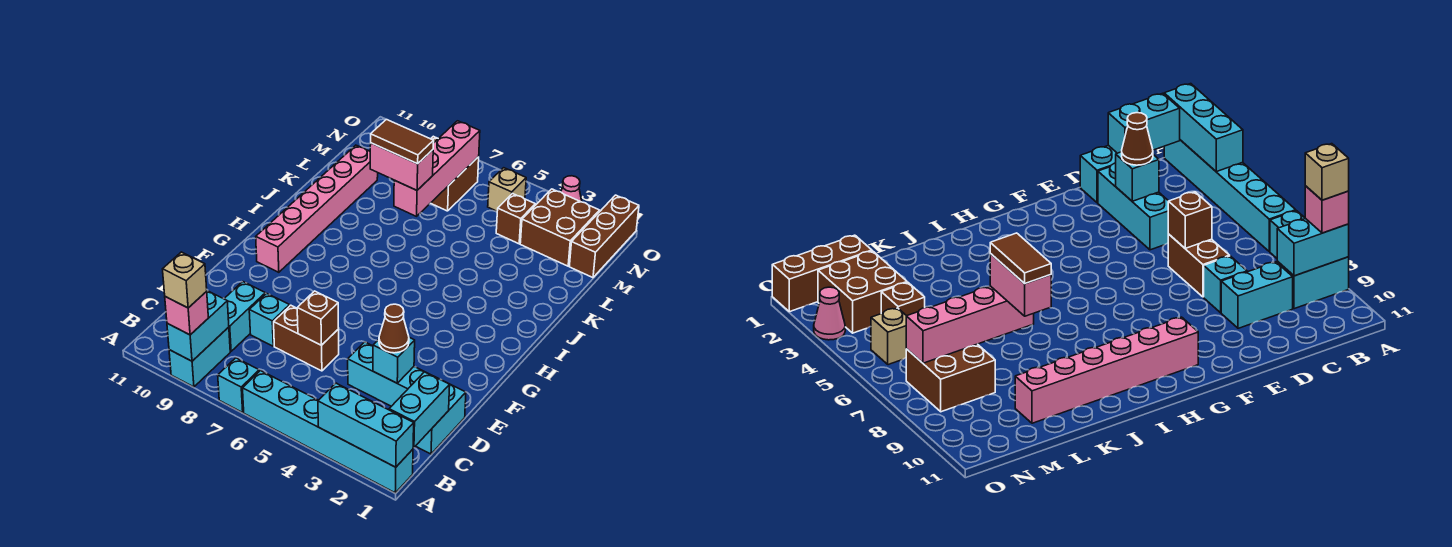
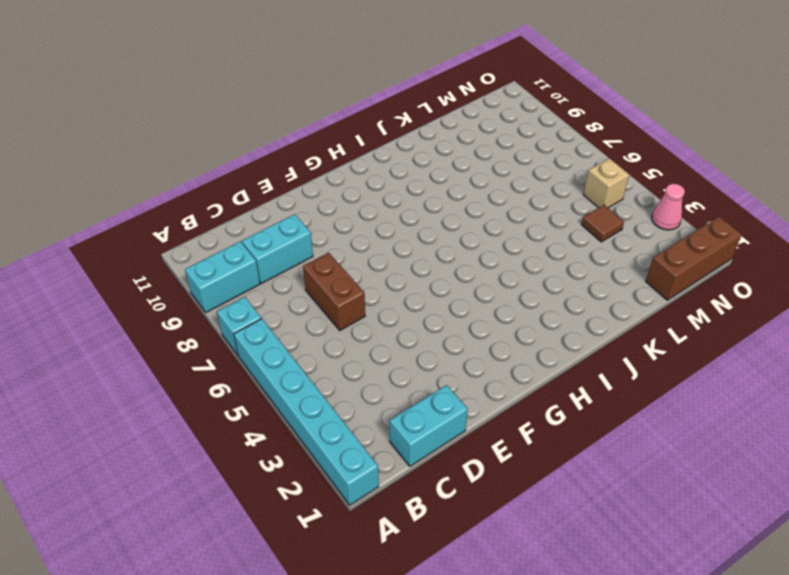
brown tile M4 level 1 -> brown brick M4 level 1
none -> cyan brick D2:D4 level 1
none -> cyan brick D8 level 1
none -> pink brick G10:L10 level 1

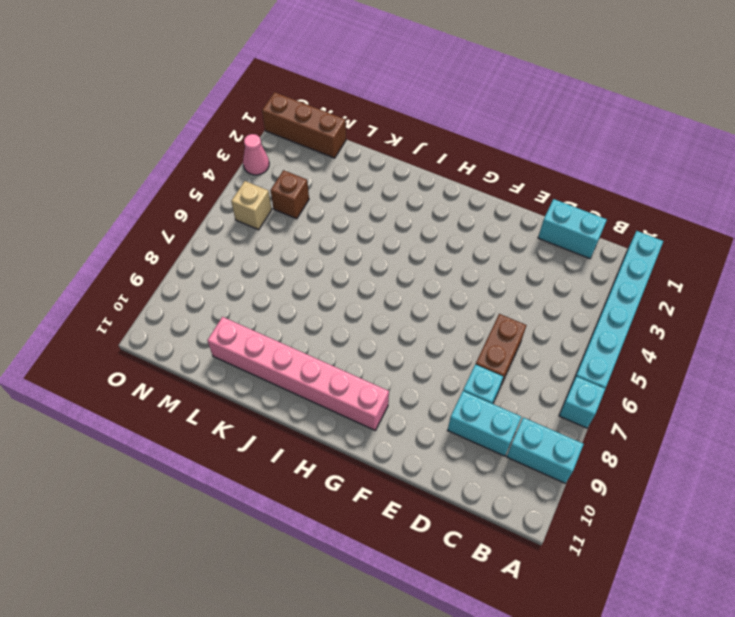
none -> cyan brick D2:D4 level 1
none -> brown brick M2:N3 level 1
none -> brown brick M7:N8 level 1

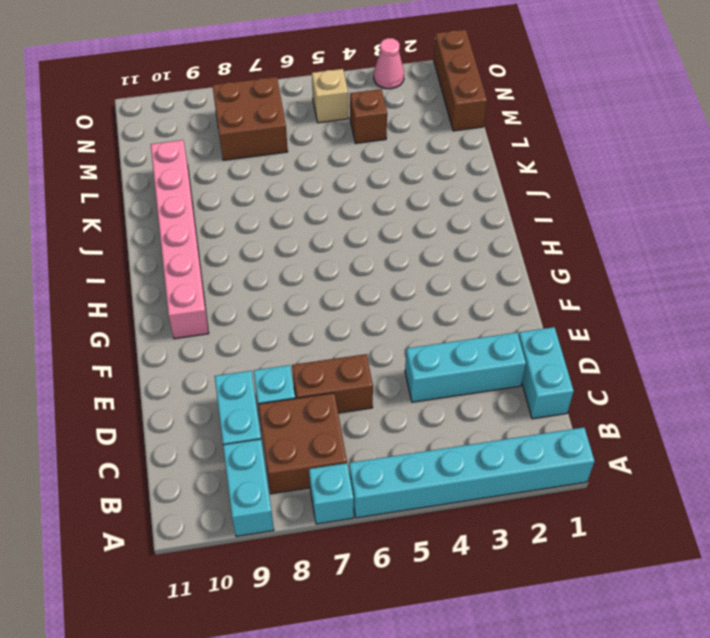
brown brick B7:C8 level 1 -> brown brick M2:N3 level 1
none -> cyan brick A1:A3 level 2
none -> cyan brick A9:B9 level 2
none -> cyan brick B1:C1 level 2

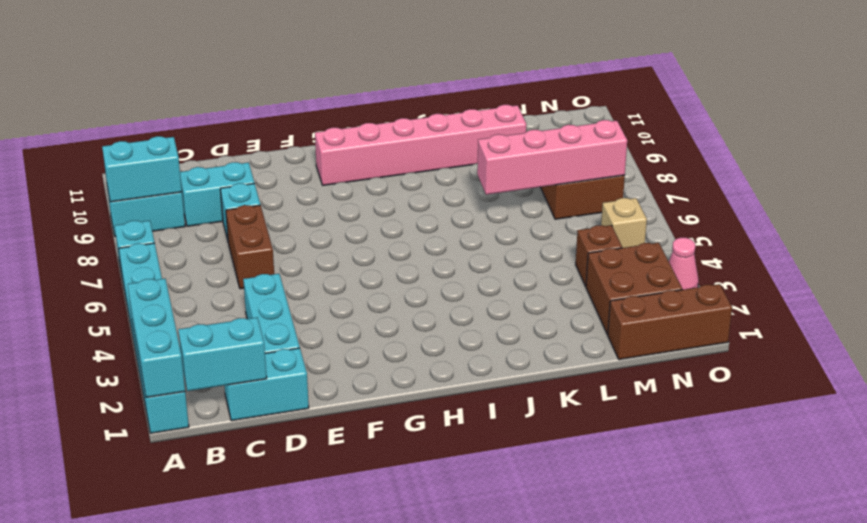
none -> cyan brick D3 level 2
none -> brown brick D6 level 2
none -> pink brick A9 level 3

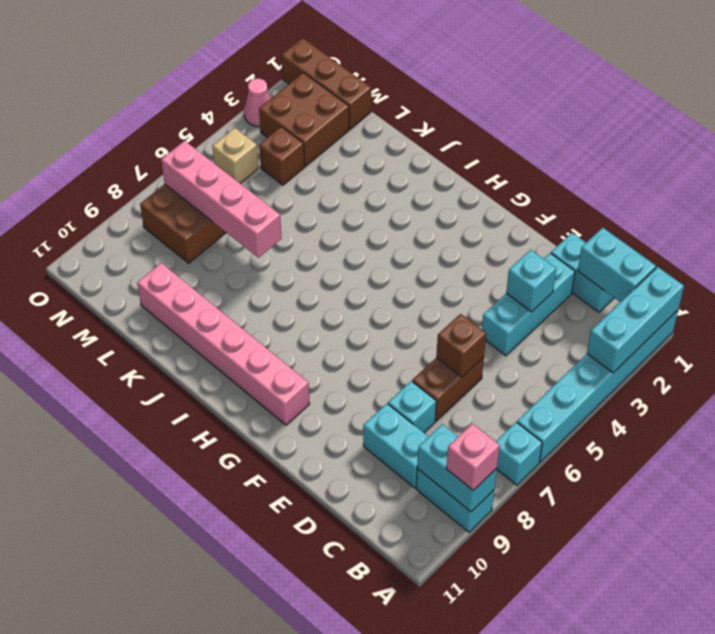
none -> brown cone D3 level 3
none -> pink brick K7:K8 level 3
none -> tan brick A9 level 4

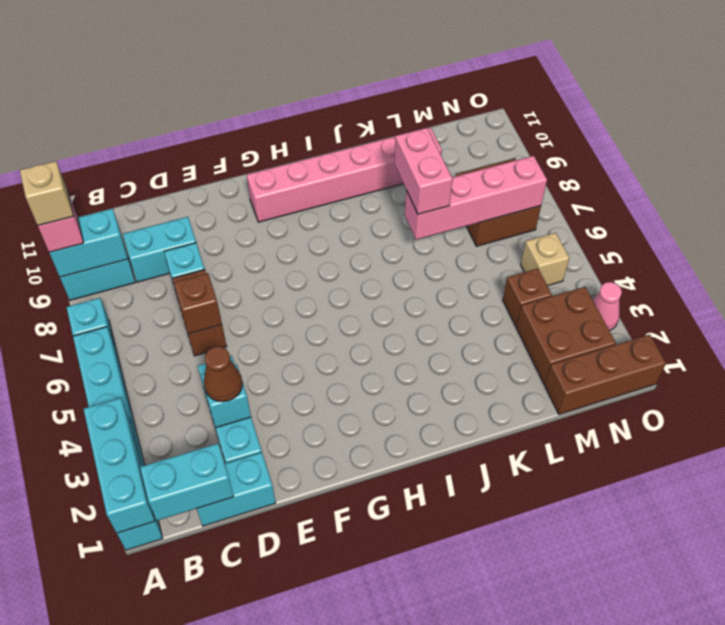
none -> brown tile K7:K8 level 4

